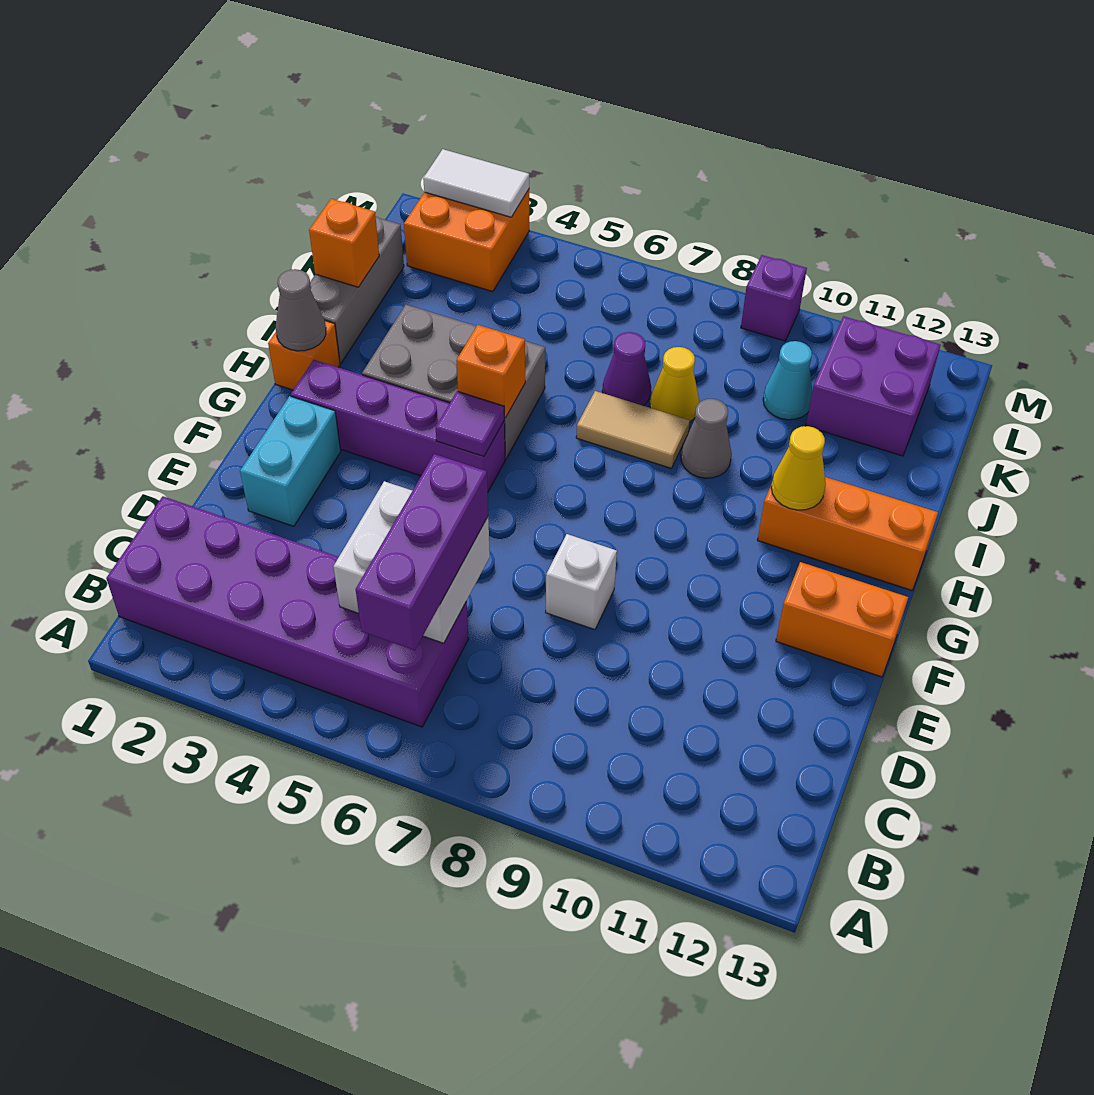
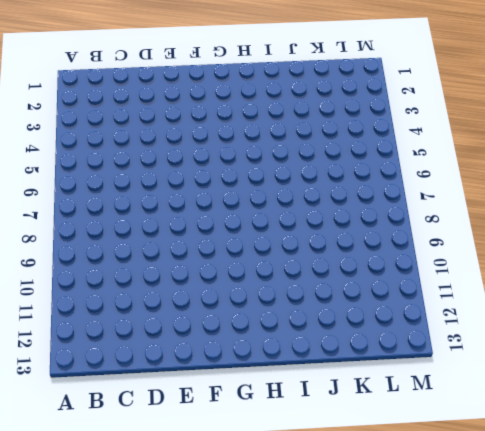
none -> purple brick B1:C6 level 1
none -> cyan brick E2:F2 level 1
none -> white brick E8 level 1

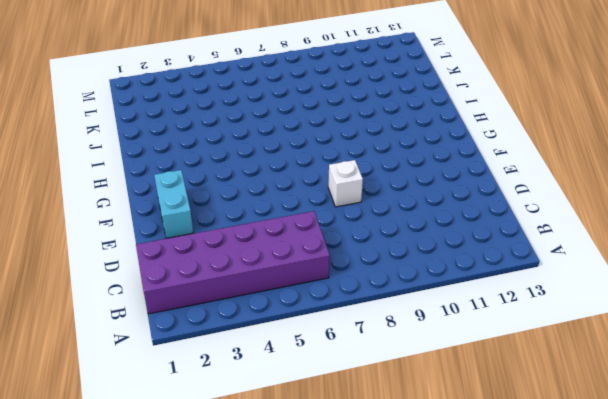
none -> orange brick F12:F13 level 1
none -> purple brick G2:G5 level 1
none -> orange brick H1 level 1

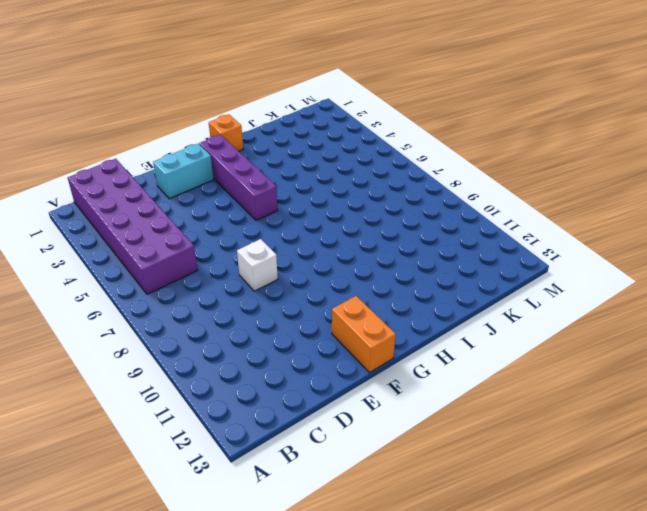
none -> grey brick H3:I5 level 1
none -> orange brick H11:H13 level 1
none -> grey brick I1:K1 level 1

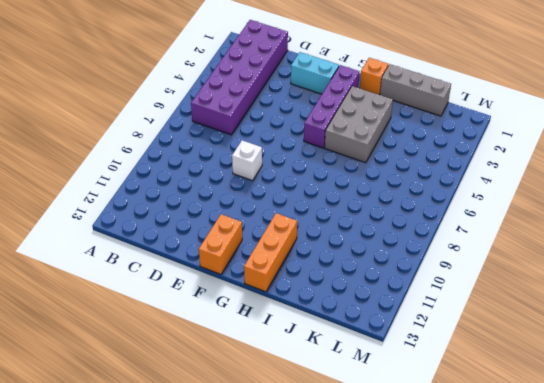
none -> tan tile I7:I8 level 1
none -> grey cone I9 level 1
none -> purple cone J7 level 1

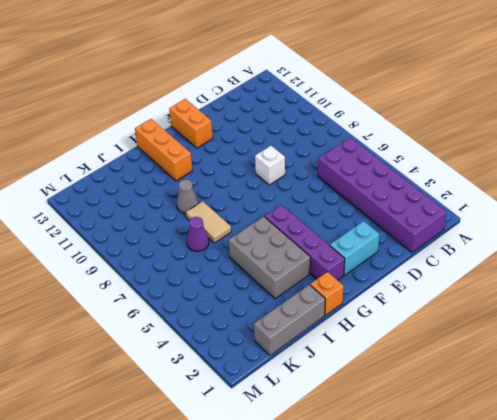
none -> yellow cone J8 level 1
none -> cyan cone K10 level 1
none -> purple brick K11:L12 level 1

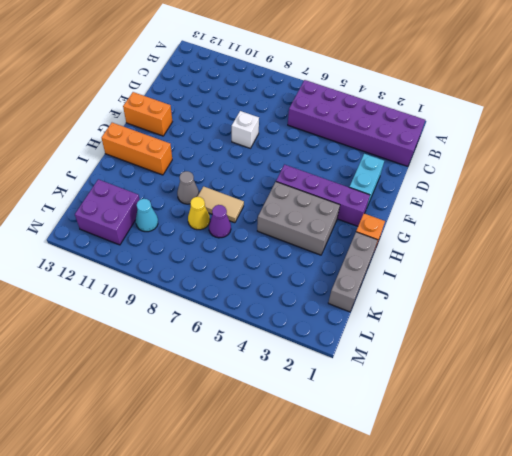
none -> orange brick L2:M3 level 1
none -> purple brick M9 level 1
none -> white brick C5:D6 level 2

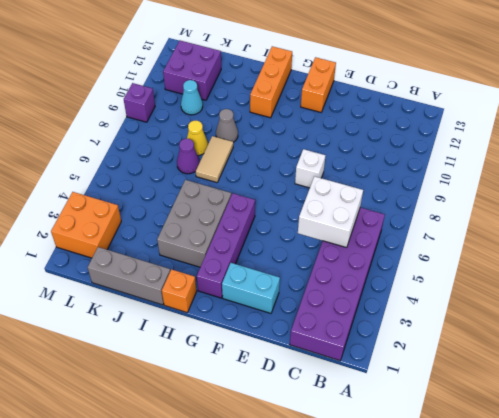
none -> purple tile G5 level 2
none -> grey cone H1 level 2
none -> orange brick H5 level 2

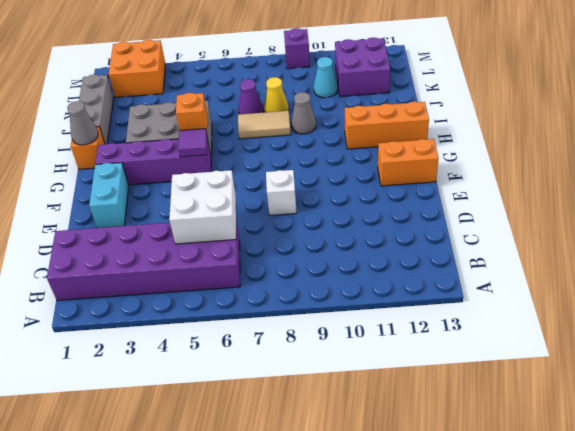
none -> yellow cone H11 level 2
none -> orange brick J1 level 2
none -> white tile M2:M3 level 2

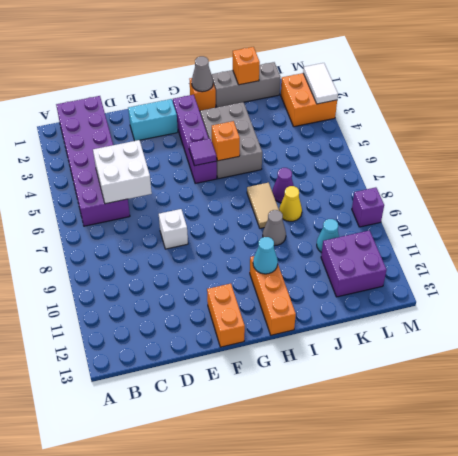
cyan cone H11 level 2 -> yellow cone H11 level 2
none -> purple brick B6:D6 level 3

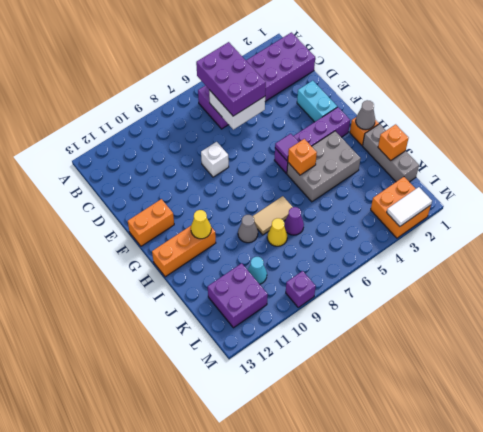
purple brick B5:D6 level 3 -> purple brick B6:D6 level 3

